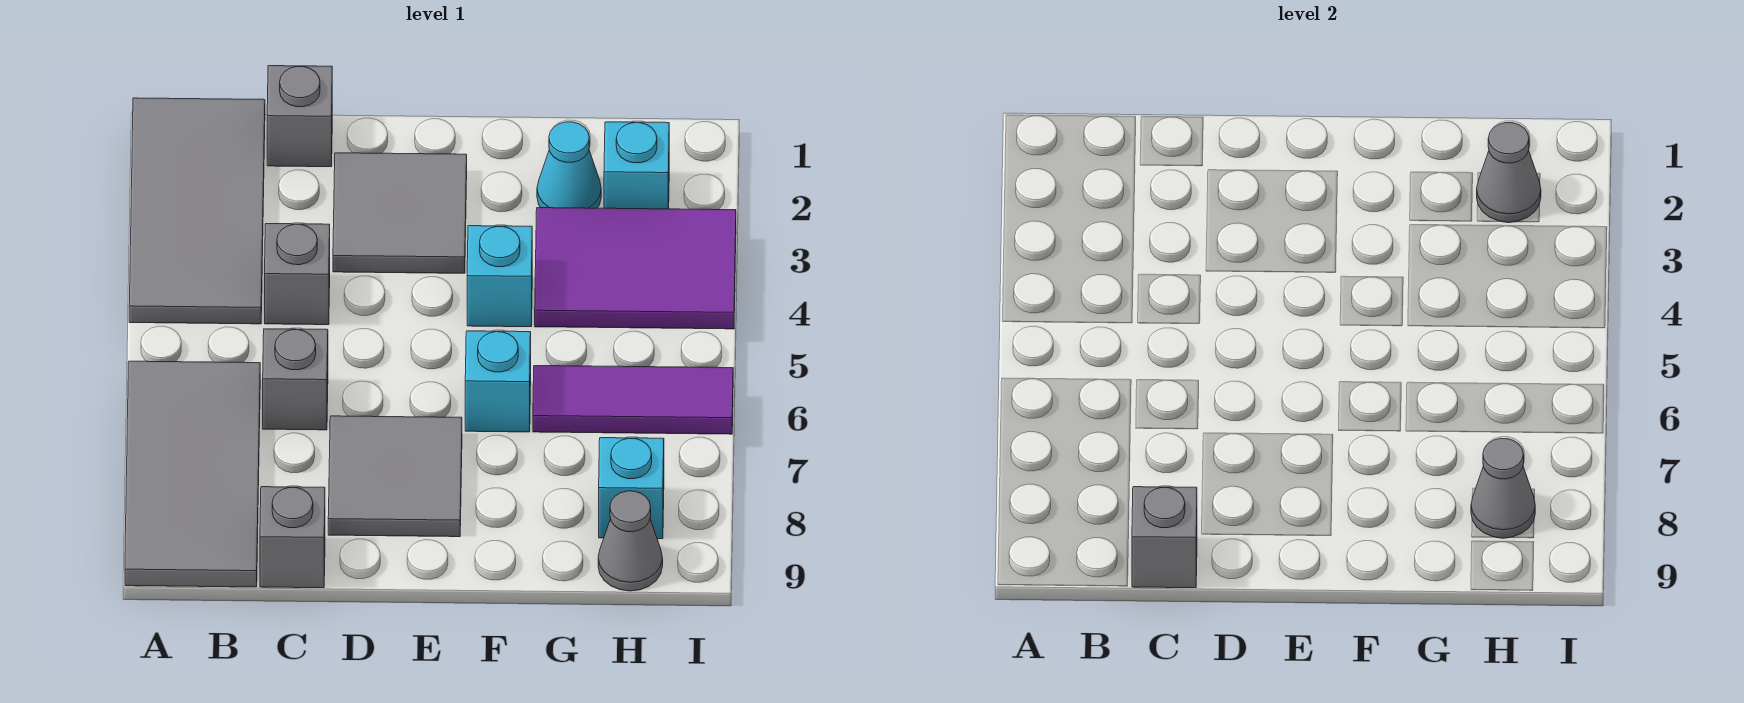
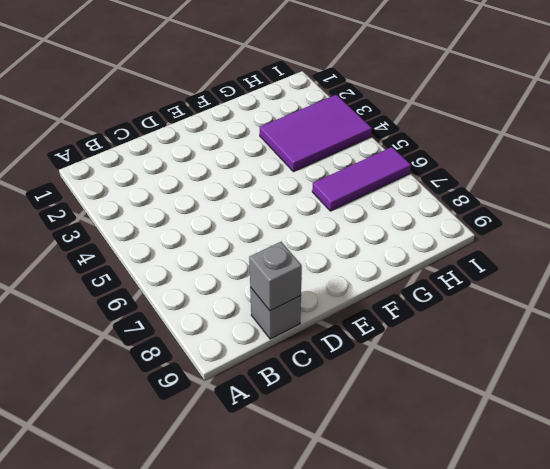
none -> grey tile A1:B4 level 1
none -> grey tile A6:B9 level 1
none -> grey brick C1 level 1

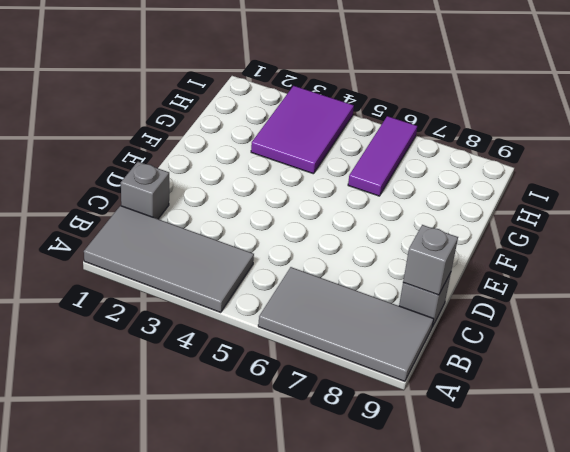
none -> grey brick C4 level 1
none -> grey brick C6 level 1
none -> grey tile D2:E3 level 1

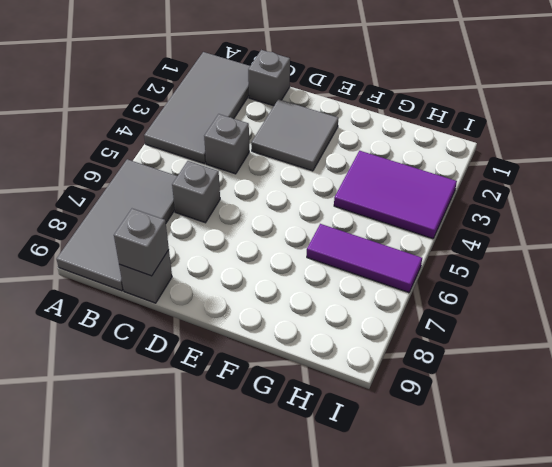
none -> grey tile D7:E8 level 1
none -> cyan brick F4 level 1
none -> cyan brick F6 level 1

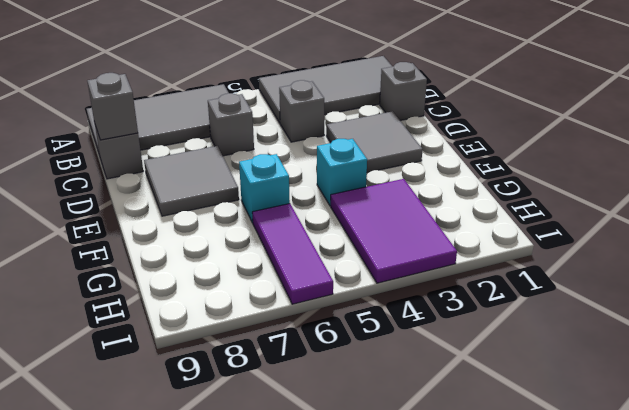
none -> cyan cone G2 level 1
none -> cyan brick H2 level 1
none -> cyan brick H8 level 1

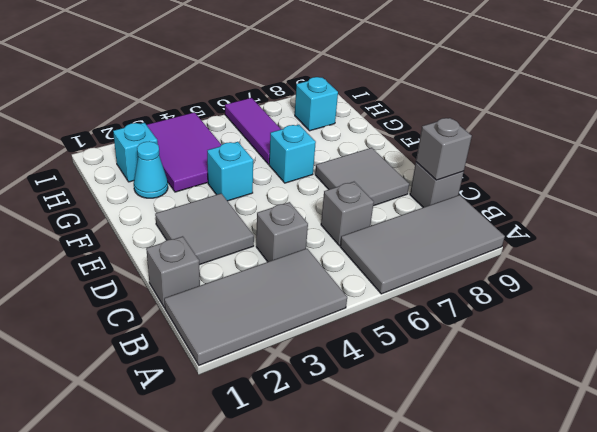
none -> grey cone H9 level 1
none -> grey cone H2 level 2
none -> grey cone H8 level 2

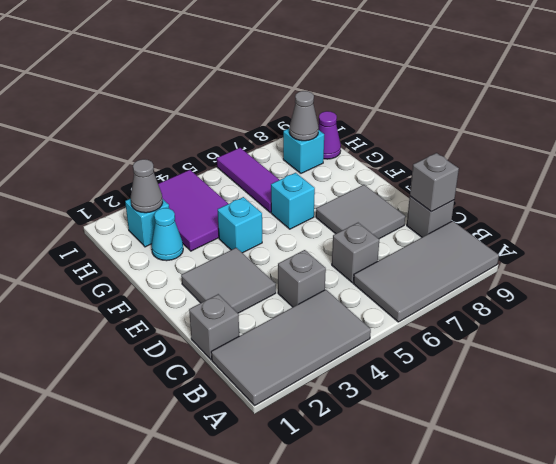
purple cone H9 level 1 -> grey cone H9 level 1

